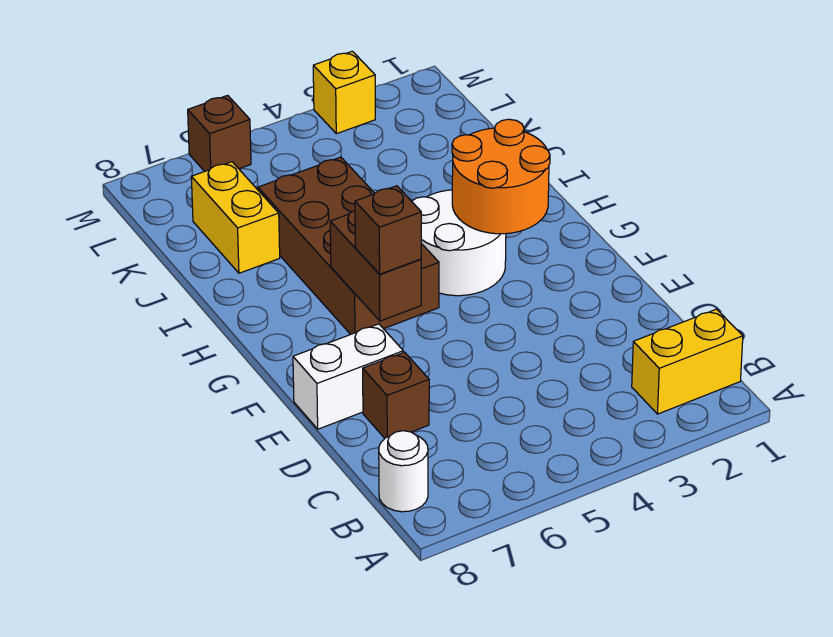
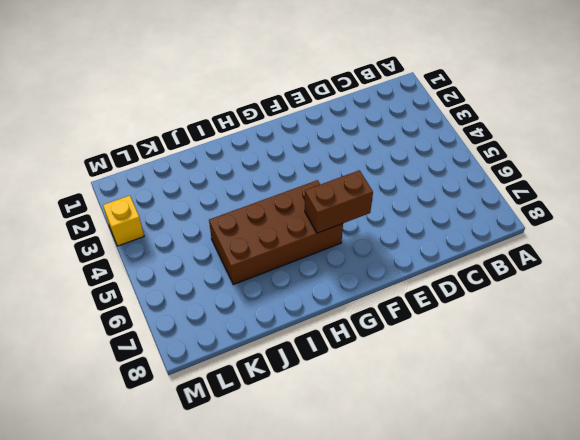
none -> yellow brick B1:B2 level 1
none -> white round brick B8 level 1
none -> brown brick D7 level 1

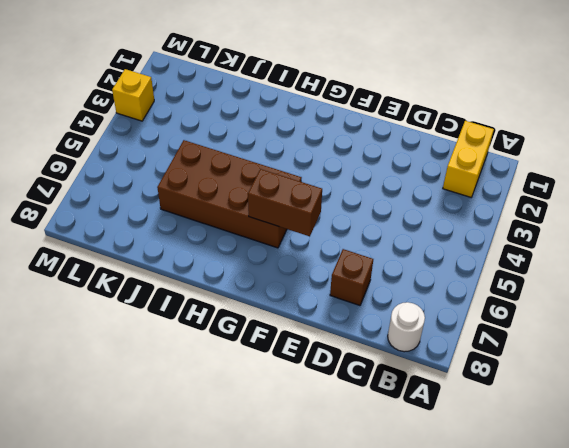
none -> white brick E7:E8 level 1
none -> white round brick G3:H4 level 1
none -> yellow brick J7:K7 level 1

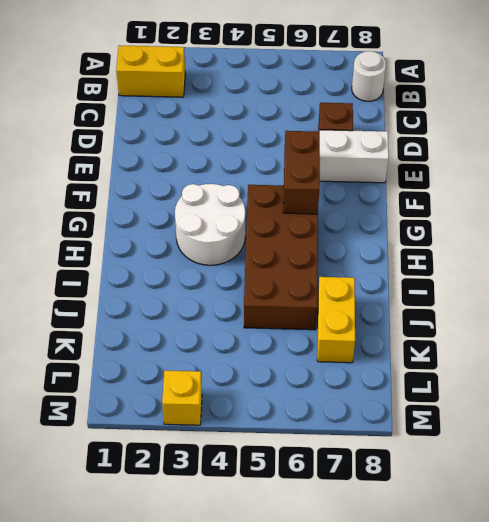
none -> brown brick M6 level 1
none -> orange round brick G2:H3 level 2
none -> brown brick F6 level 3

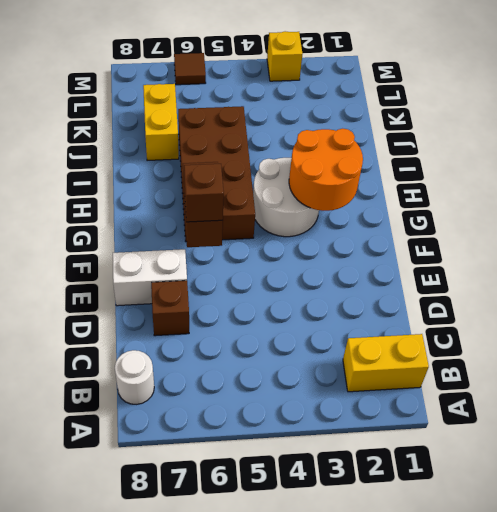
brown tile M6 level 1 -> brown brick M6 level 1

